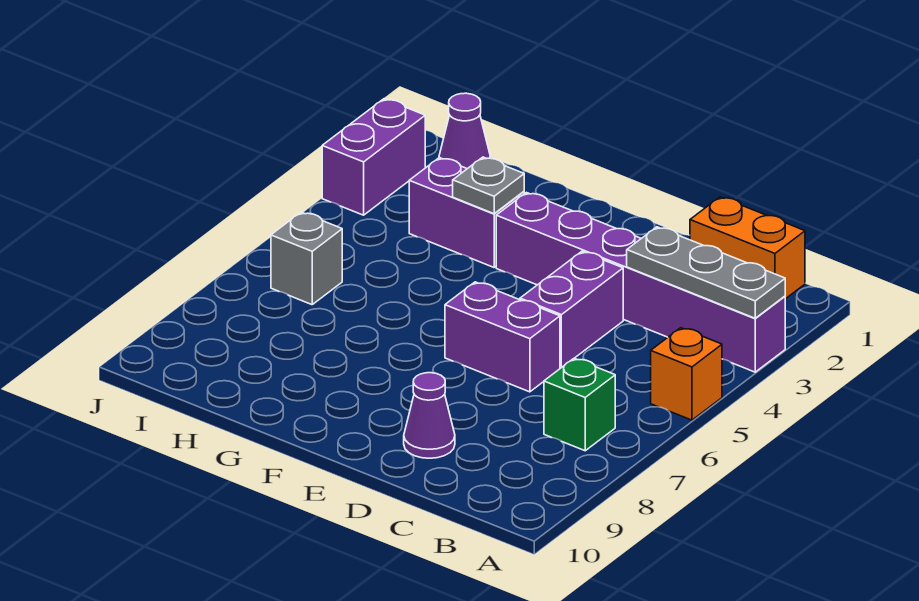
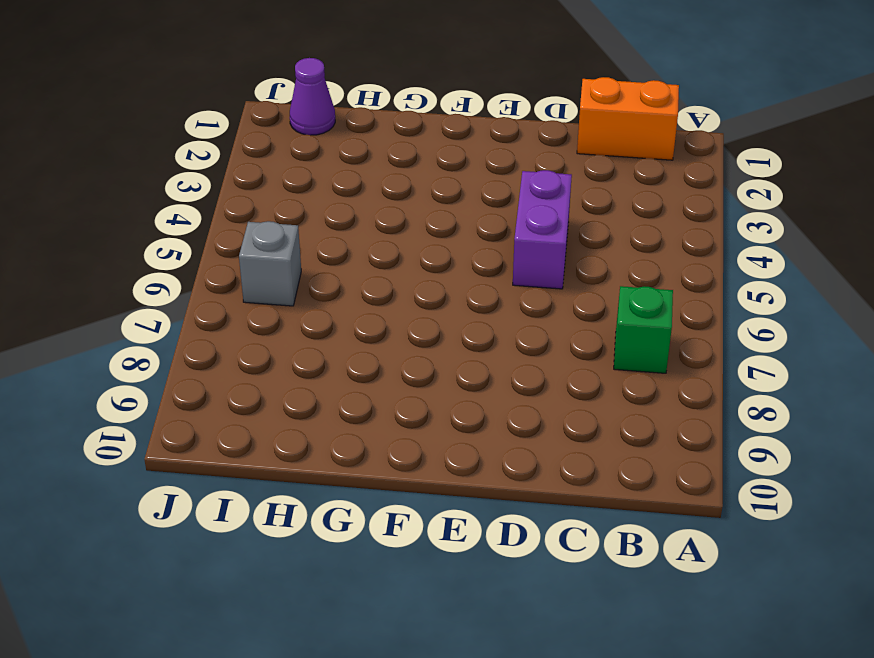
none -> purple brick A3:F3 level 1
none -> orange brick A5 level 1
none -> purple brick D6:E6 level 1

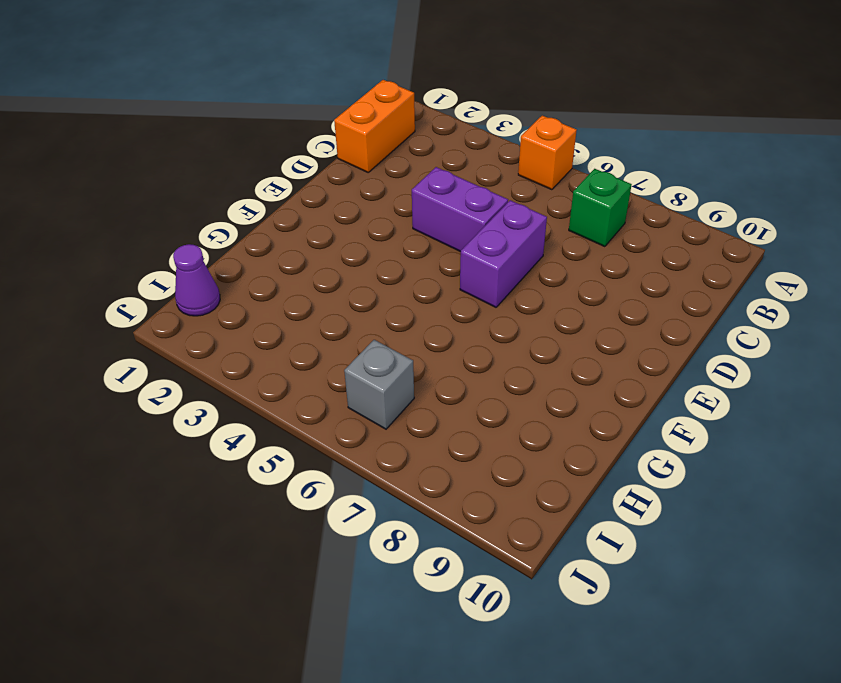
none -> purple brick A3:F3 level 1
none -> purple cone D9 level 1
none -> purple brick G3:H3 level 1

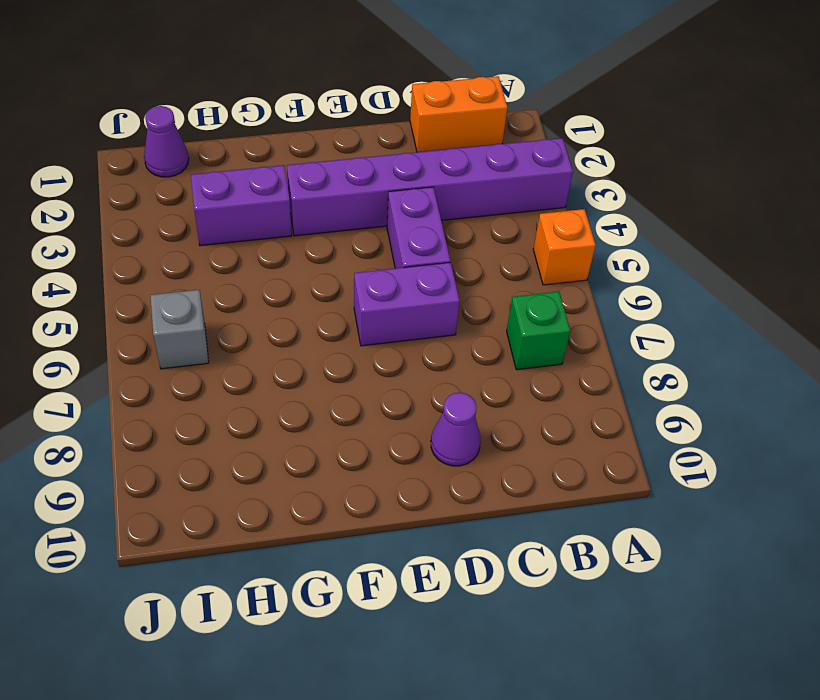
none -> purple brick J2:J3 level 1
none -> grey plate A3:C3 level 2
none -> grey plate G3 level 2

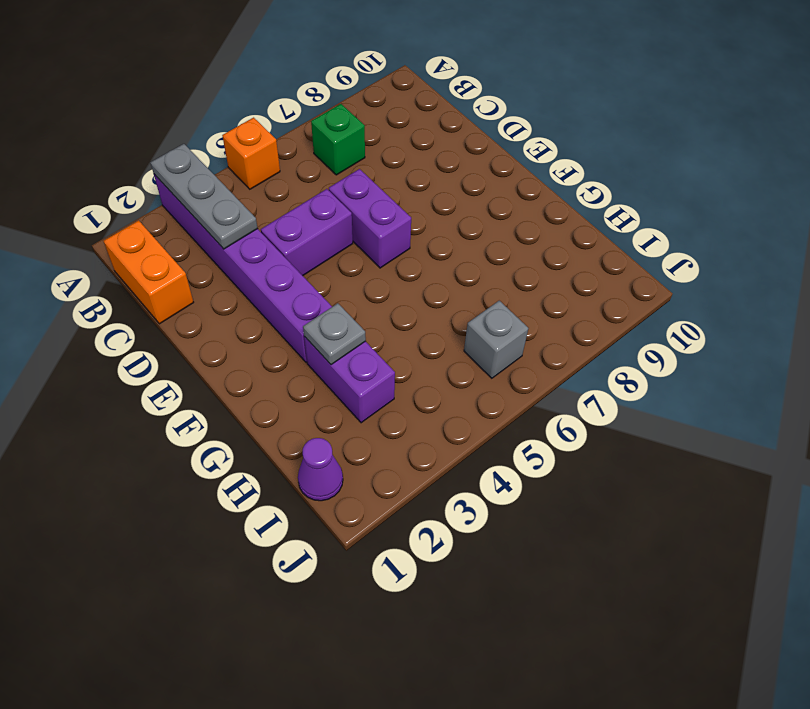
none -> purple cone D9 level 1
none -> purple brick J2:J3 level 1

